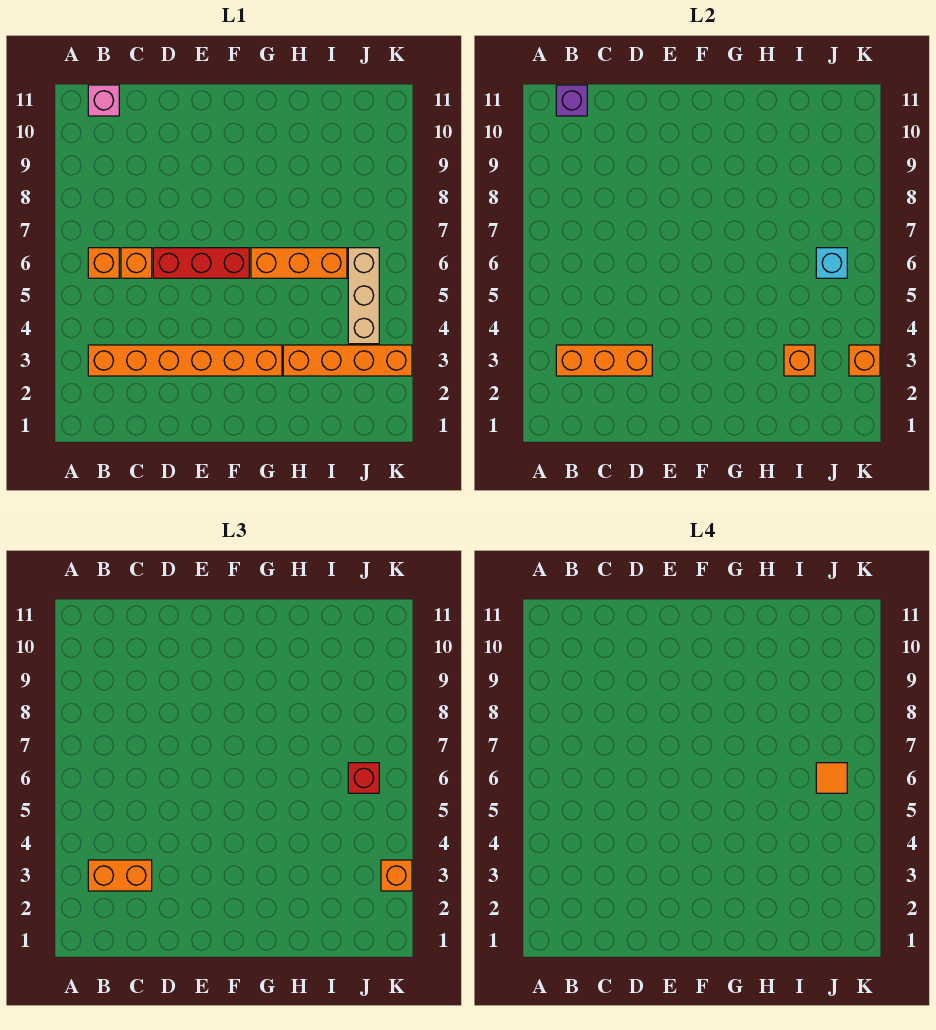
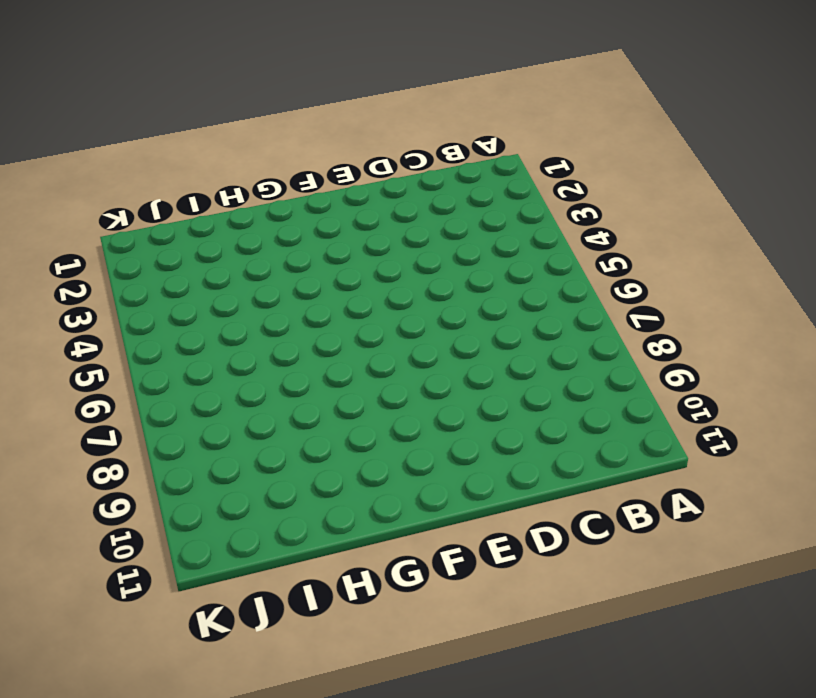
none -> orange brick B3:G3 level 1
none -> orange brick B6 level 1
none -> pink brick B11 level 1

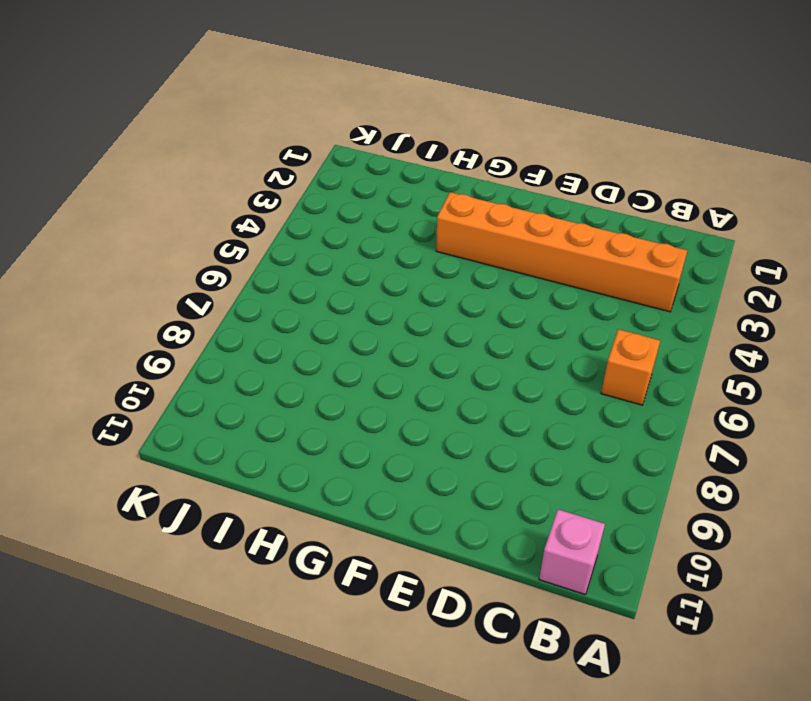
none -> orange brick C6 level 1
none -> red brick D6:F6 level 1
none -> orange brick G6:I6 level 1

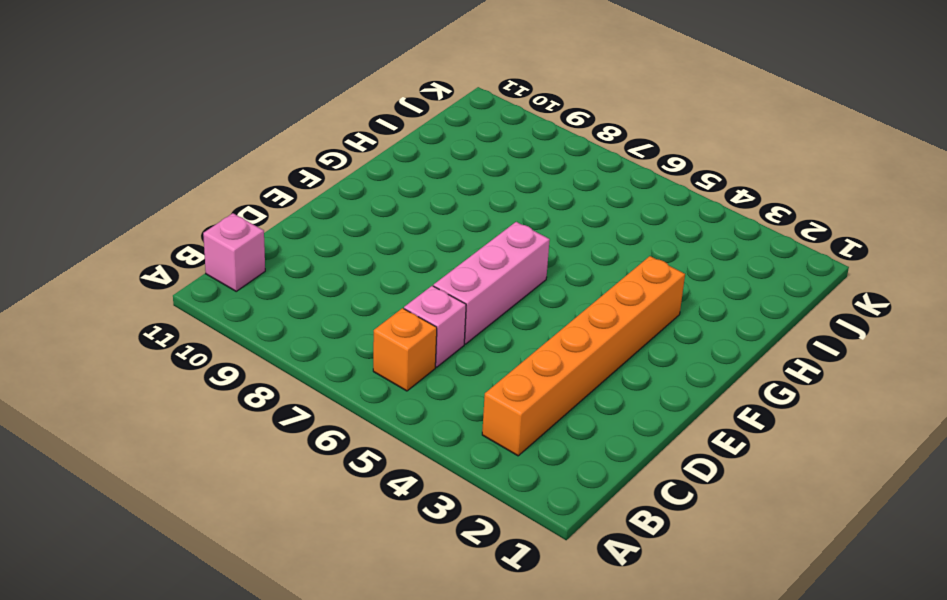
pink brick C6 level 1 -> orange brick C6 level 1
pink brick D6:F6 level 1 -> red brick D6:F6 level 1
none -> orange brick G6:I6 level 1
none -> orange brick H3:K3 level 1
none -> tan brick J4:J6 level 1

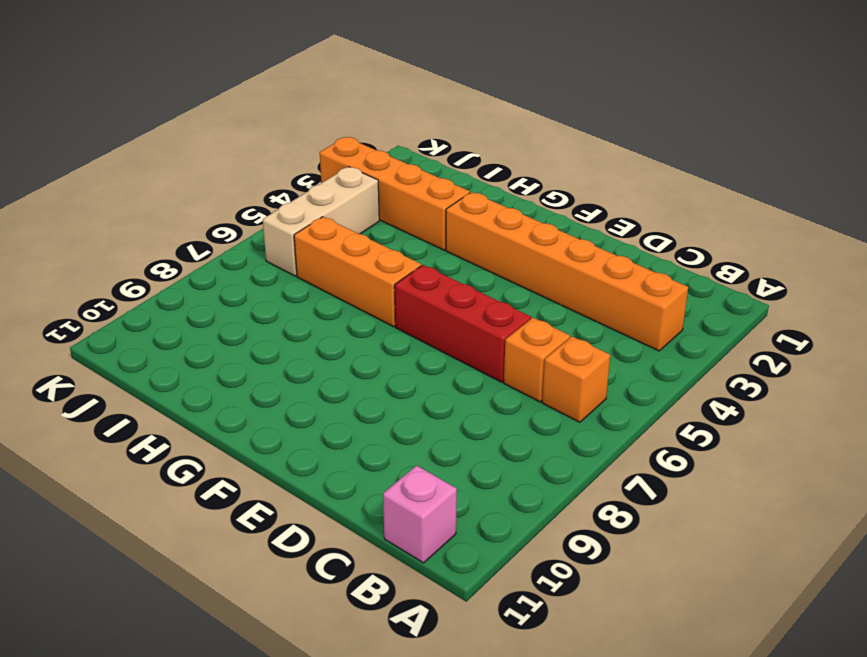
none -> orange brick B3:D3 level 2
none -> purple brick B11 level 2
none -> orange brick I3 level 2

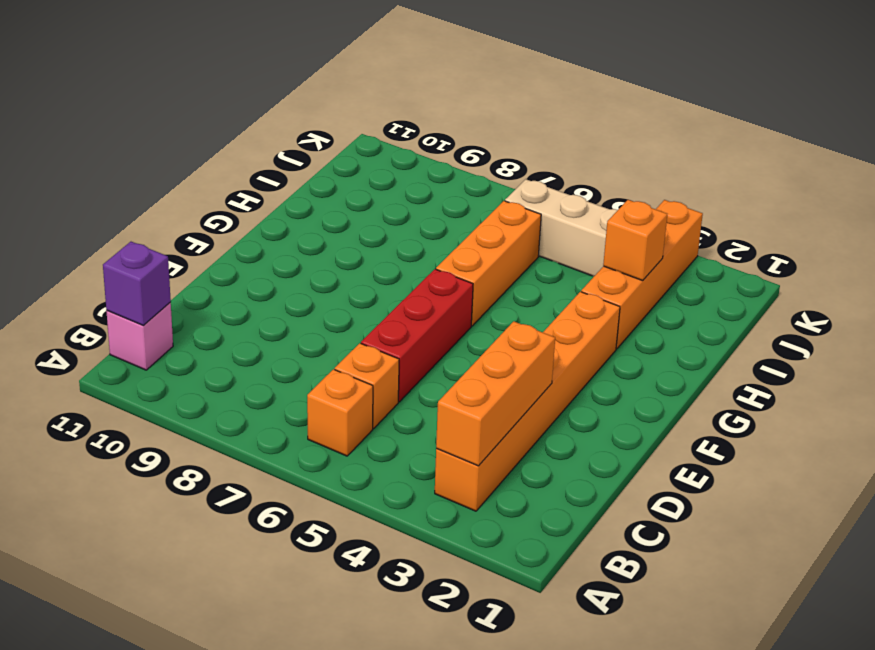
none -> cyan brick J6 level 2
none -> orange brick K3 level 2
none -> orange brick B3:C3 level 3

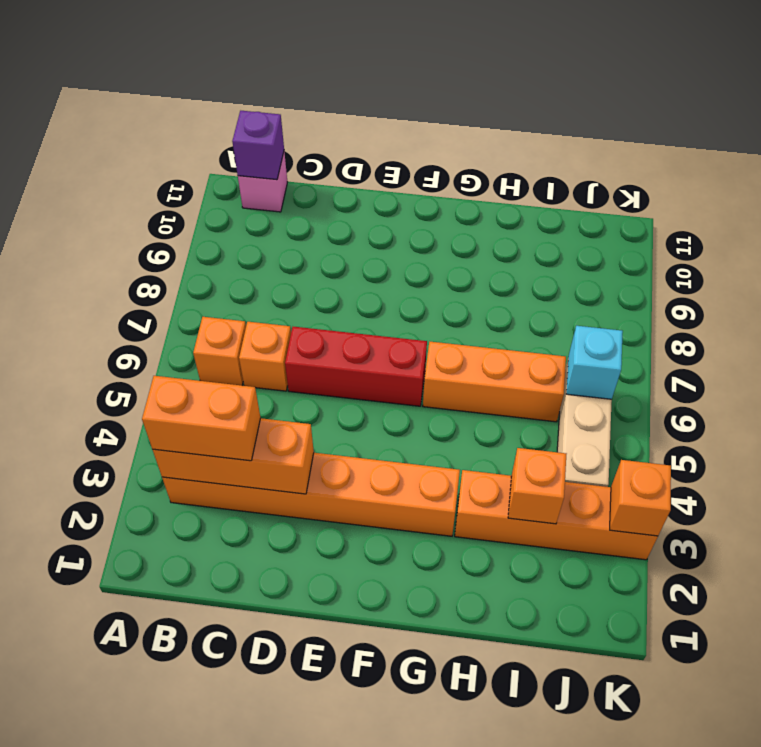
none -> red brick J6 level 3
none -> orange brick K3 level 3
none -> orange tile J6 level 4

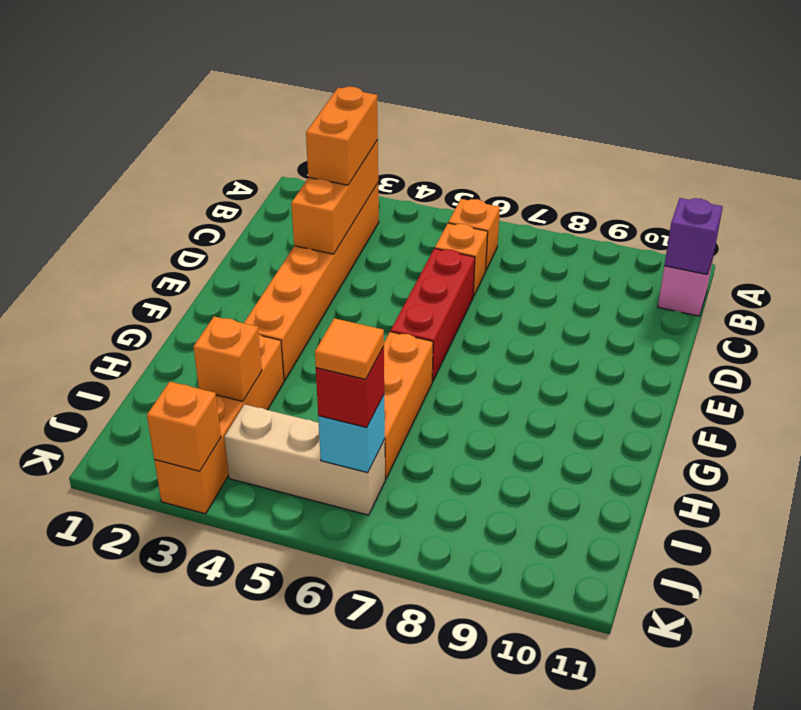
none -> orange brick K3 level 3

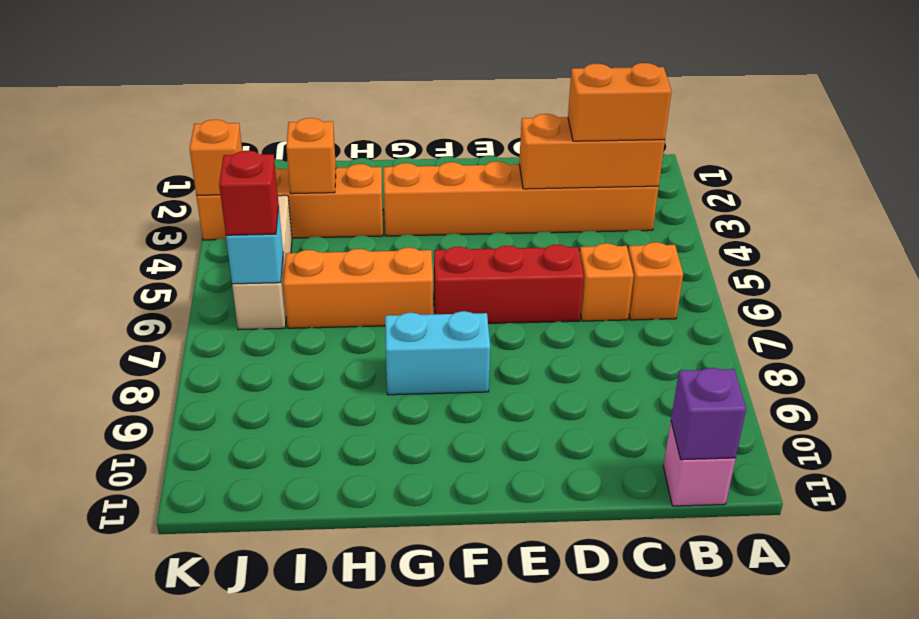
cyan brick F8:G8 level 1 -> none
none -> orange brick K3 level 3
none -> orange tile J6 level 4

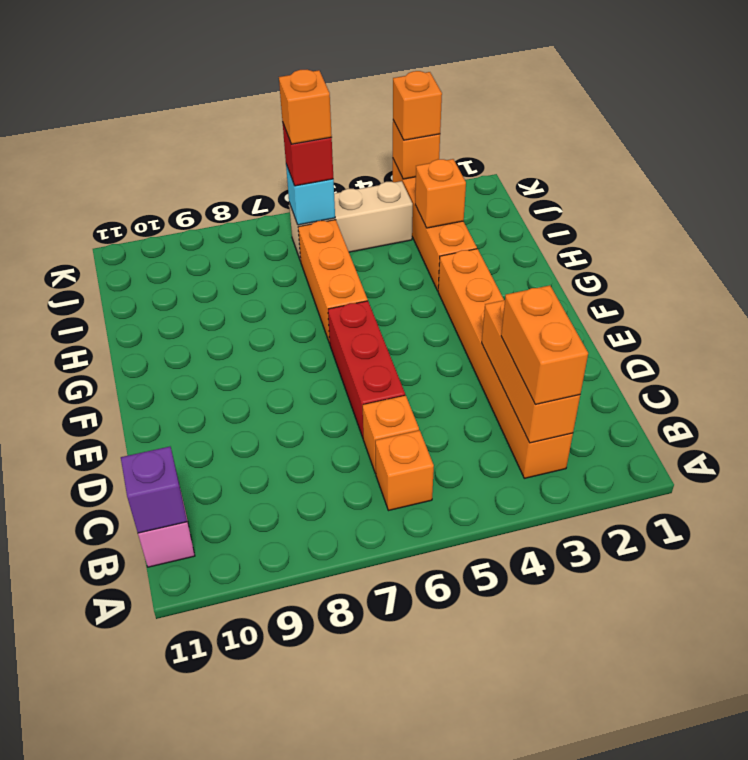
orange brick J6 level 4 -> orange tile J6 level 4

